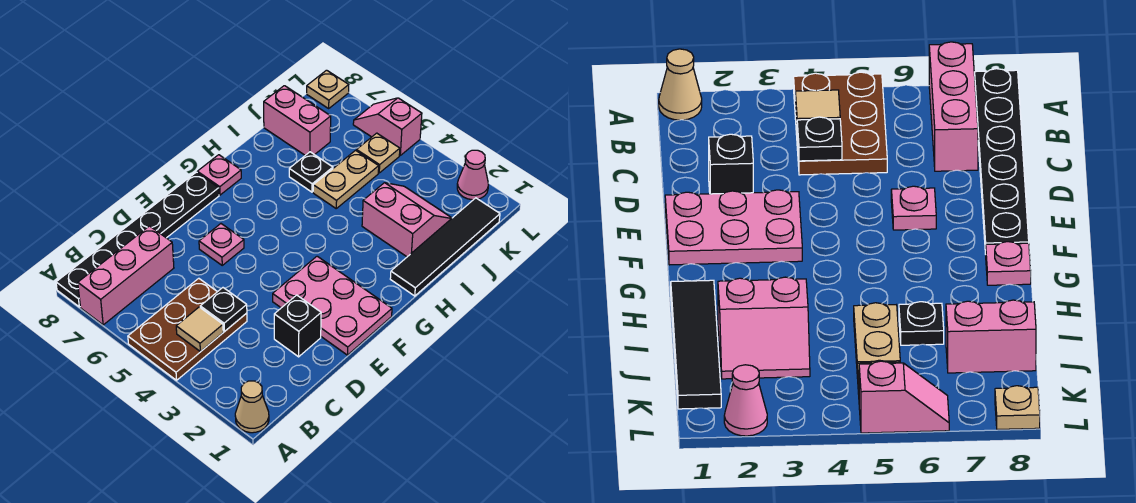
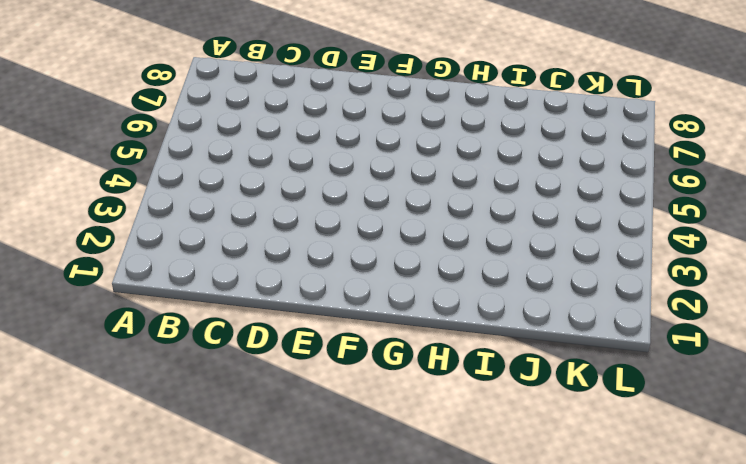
none -> tan cone A1 level 1
none -> brown plate A4:C5 level 1
none -> pink brick A7:C7 level 1

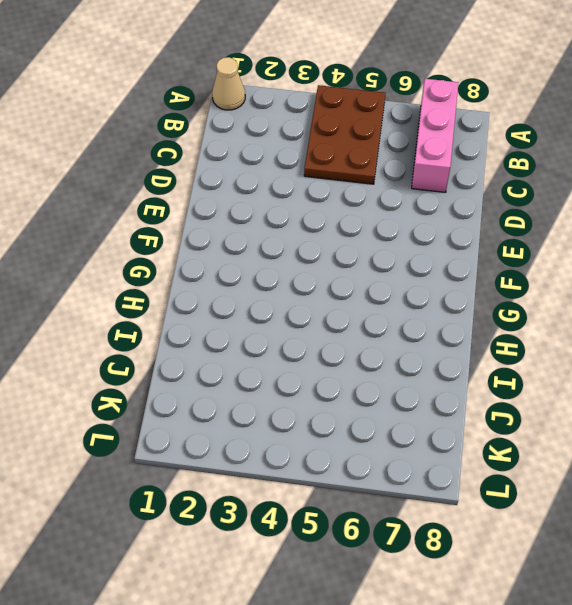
none -> black plate A8:F8 level 1
none -> black brick D2 level 1
none -> pink plate E1:F3 level 1

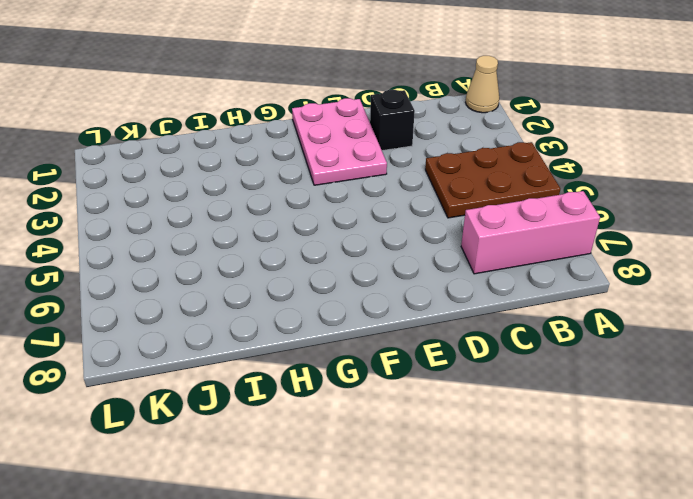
none -> black plate A8:F8 level 1
none -> pink plate E6 level 1
none -> pink plate G8 level 1

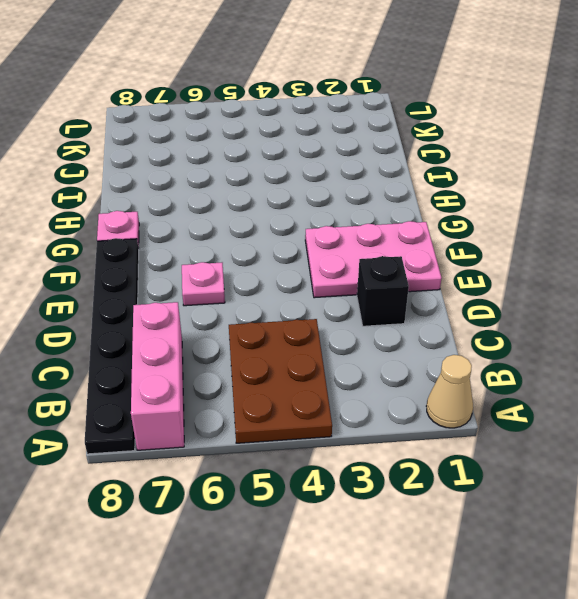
none -> black tile H1:K1 level 1
none -> pink slope I2:J3 level 1 top I
none -> tan plate I5:J5 level 1

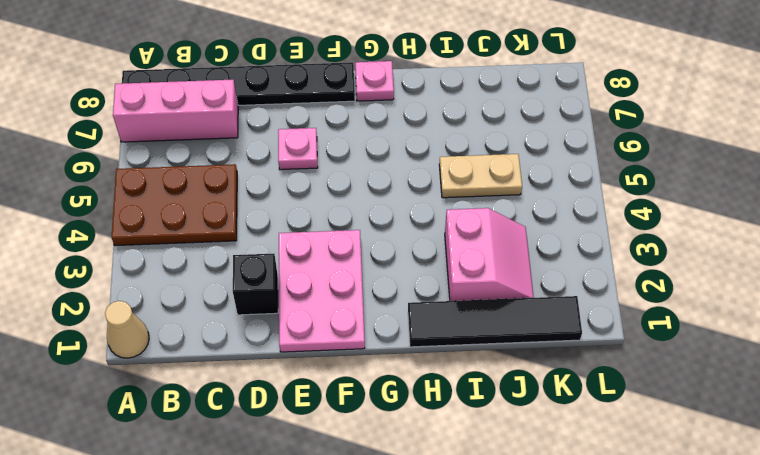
none -> black plate I6 level 1
none -> pink brick J7:J8 level 1
none -> tan plate K5 level 1

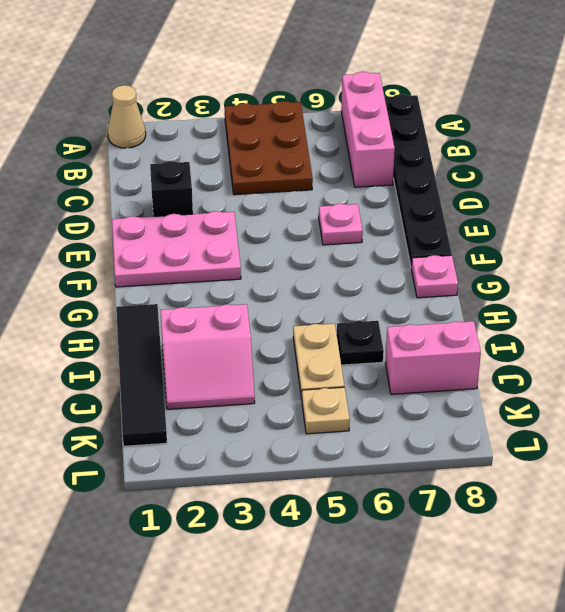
none -> pink cone L2 level 1
none -> pink slope L5:L6 level 1 top 5
none -> tan plate L8 level 1

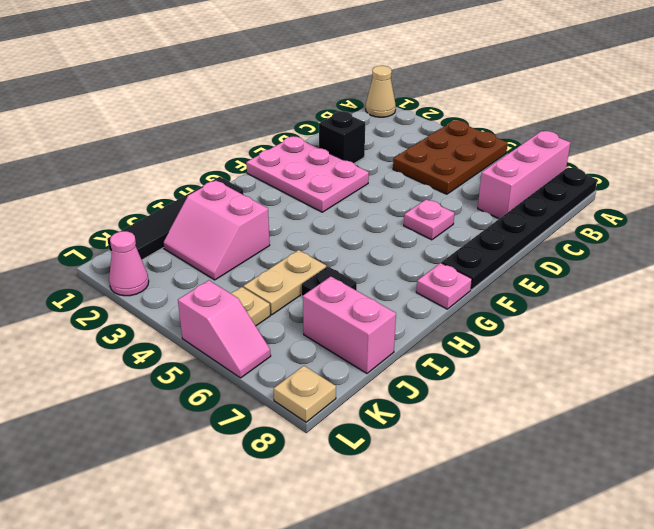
none -> tan tile B4 level 2
none -> black plate C4 level 2

